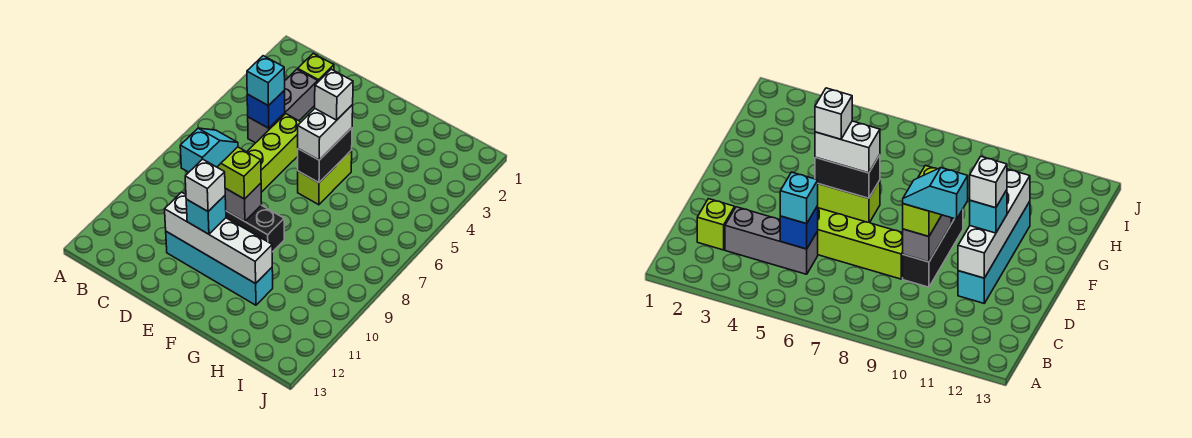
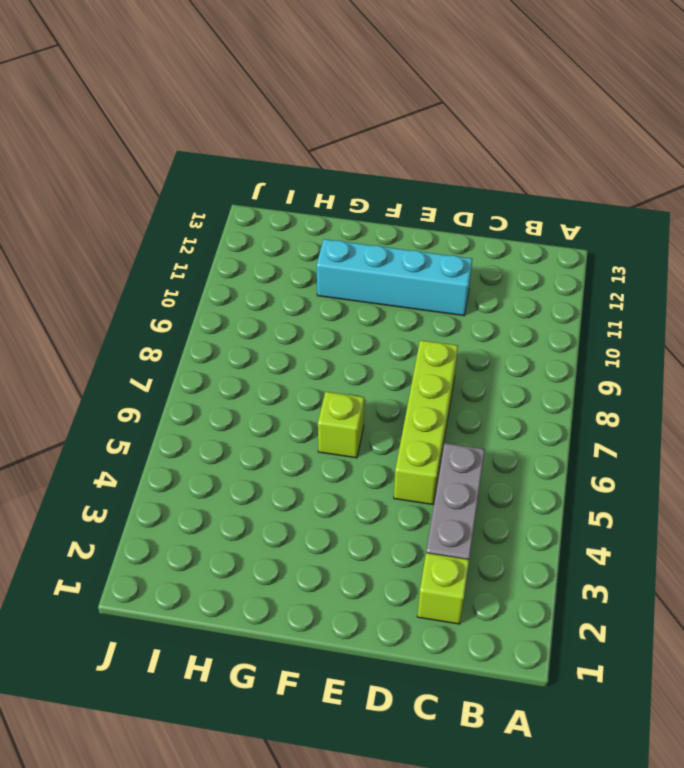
lime brick F6 level 1 -> lime brick F5:F6 level 1
none -> black brick D9:F9 level 1
none -> blue brick C5 level 2
none -> grey brick D9:E9 level 2

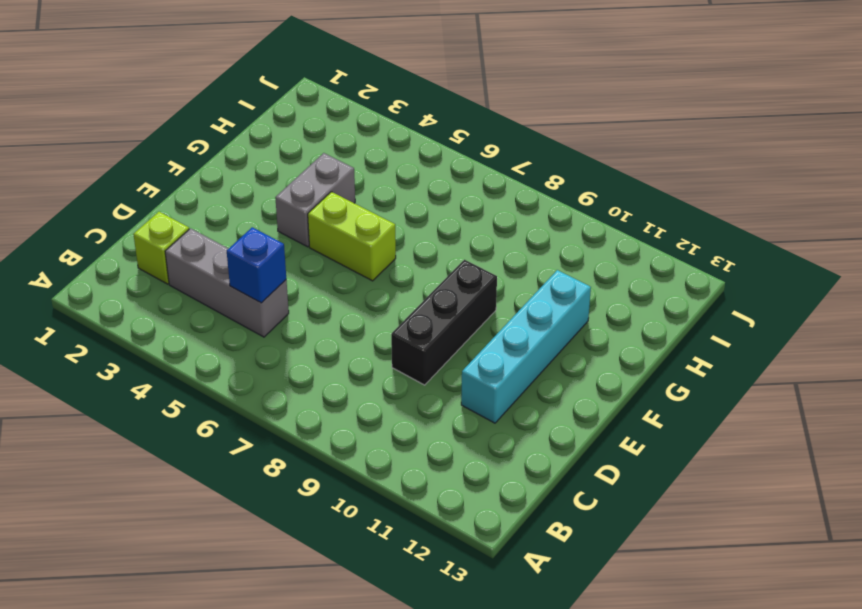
grey brick F4:G4 level 1 -> grey brick D9:E9 level 2
none -> lime brick D5:D8 level 1
none -> white brick D11:G11 level 2
none -> black brick F5:F6 level 2

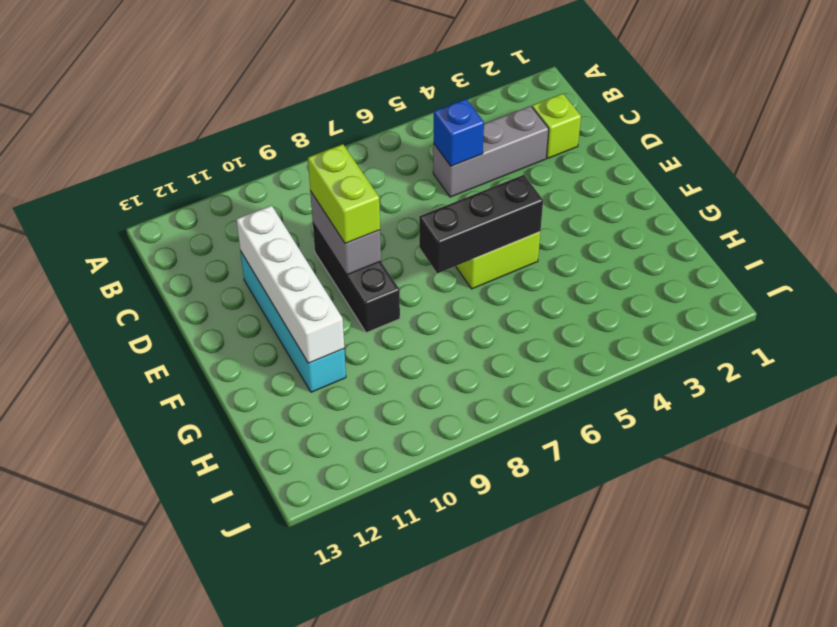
black brick F5:F7 level 2 -> black brick F5:F6 level 2
none -> lime brick D5:D8 level 1
none -> cyan brick C5 level 3
none -> cyan brick E11 level 3

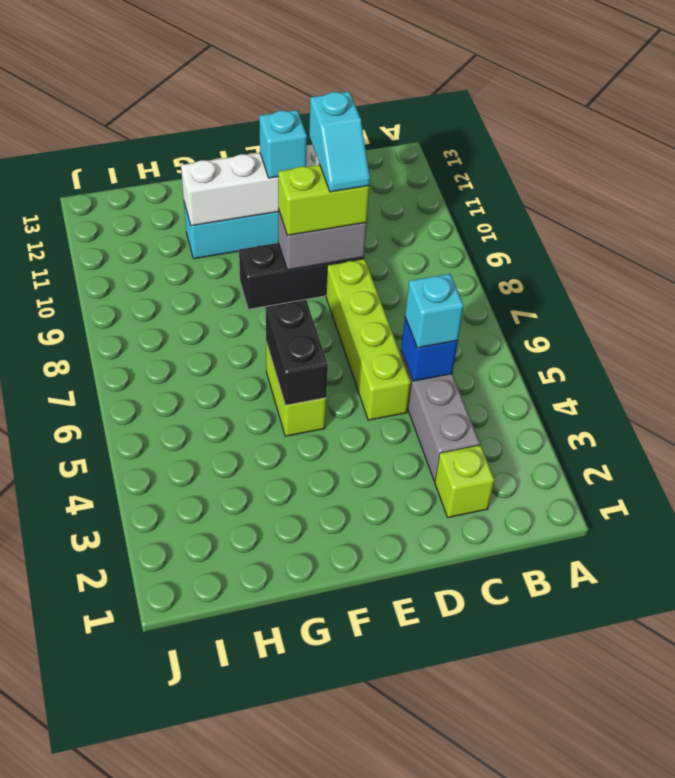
none -> white brick F5:F6 level 3
none -> white brick E11 level 4
none -> white brick F5 level 4

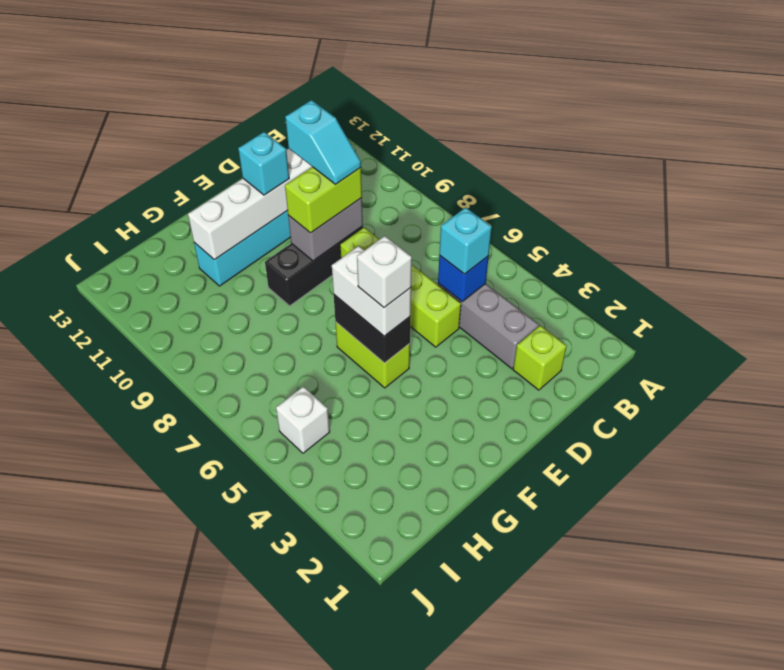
white brick I5 level 1 -> white brick E11 level 4

